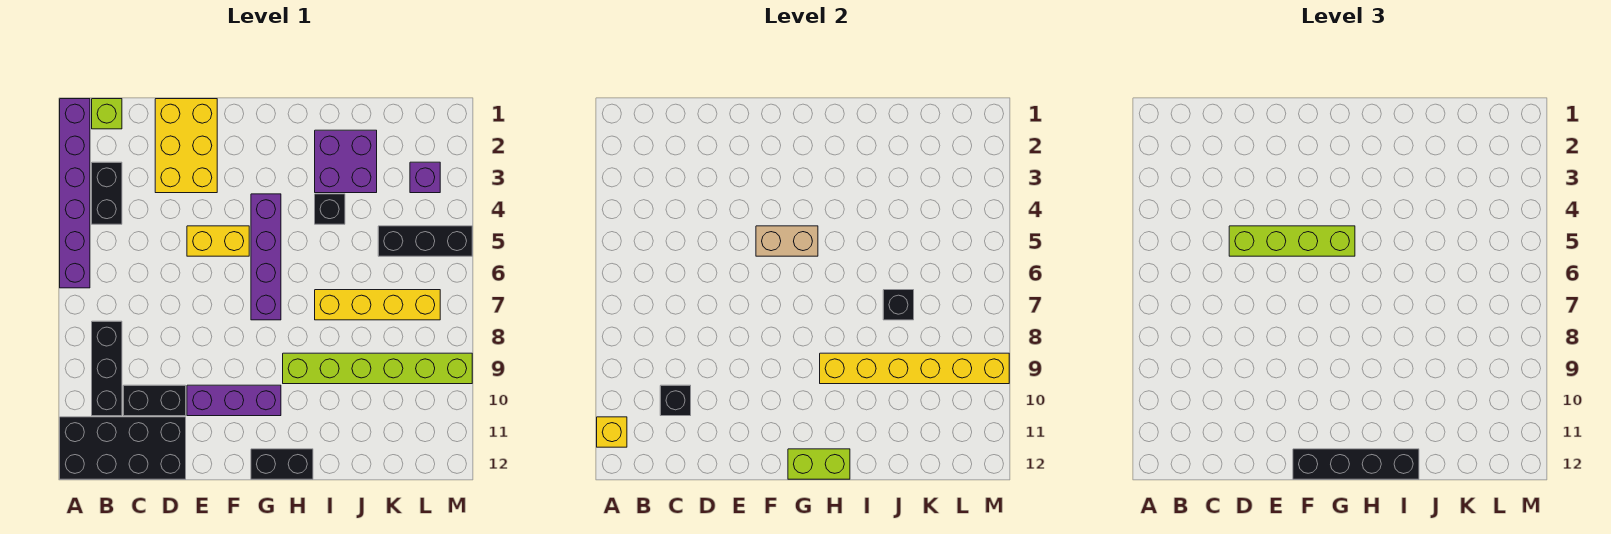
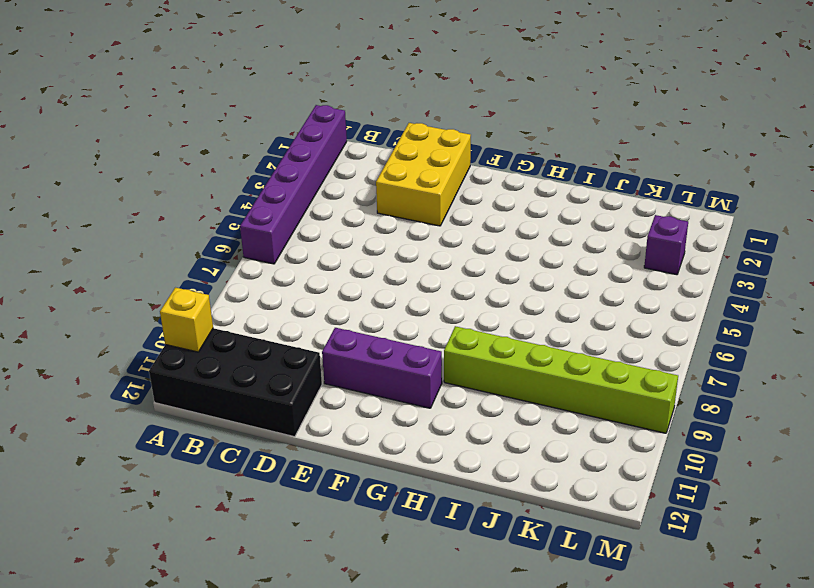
none -> lime brick B1 level 1
none -> black brick B3:B4 level 1
none -> black brick B8:B10 level 1

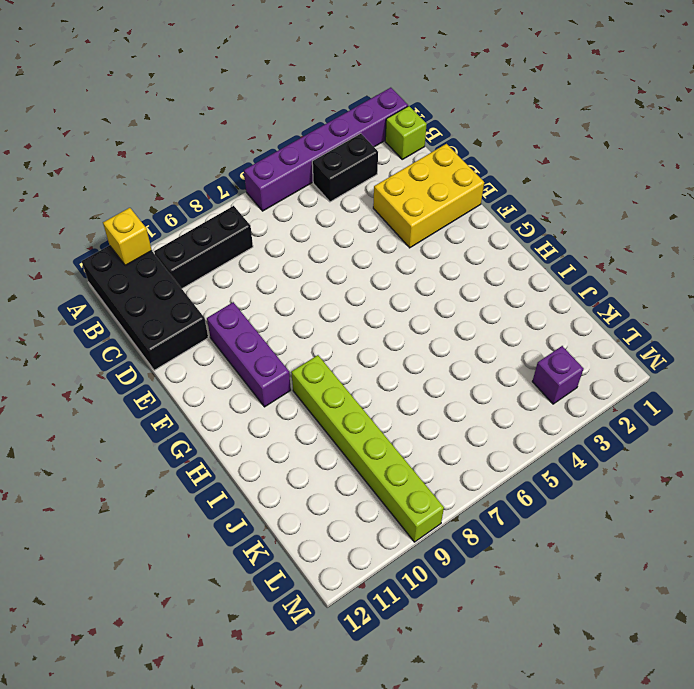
none -> black brick C10:D10 level 1
none -> yellow brick E5:F5 level 1
none -> purple brick G4:G7 level 1

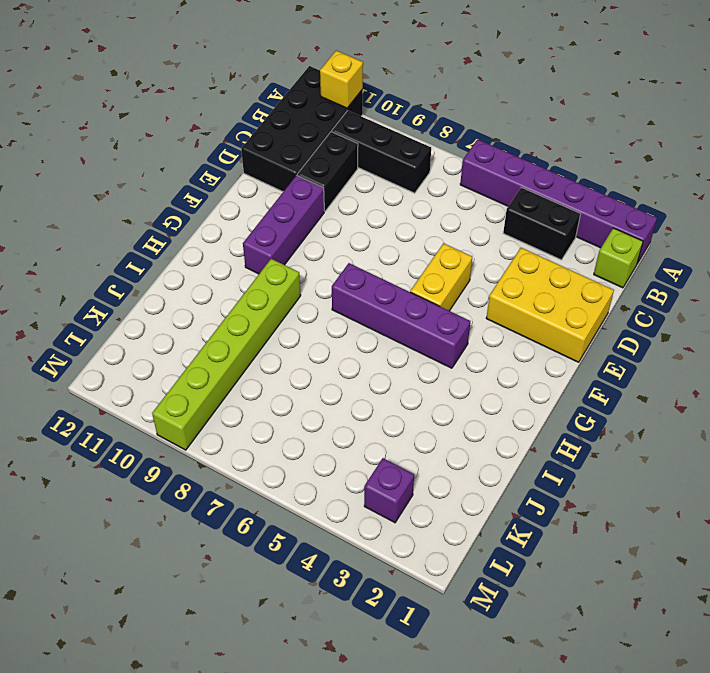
none -> black brick G12:H12 level 1
none -> purple brick I2:J3 level 1
none -> black brick I4 level 1

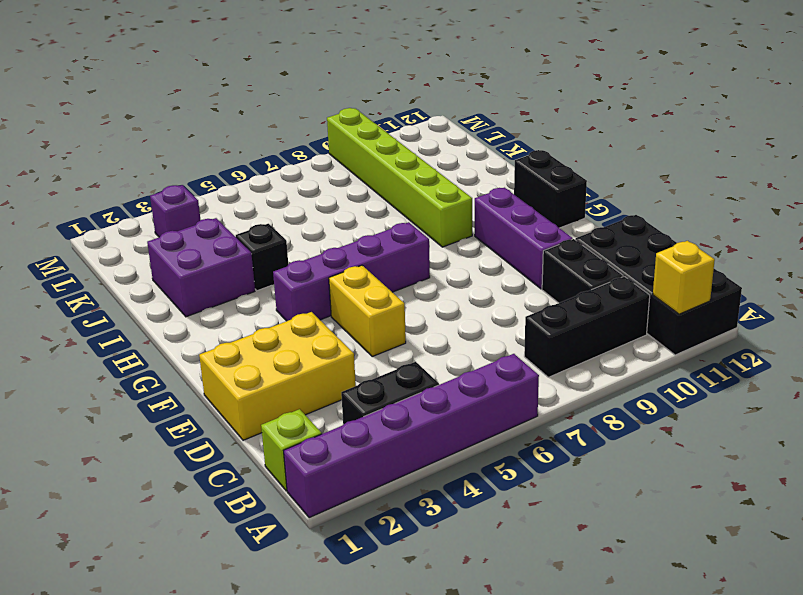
none -> yellow brick I7:L7 level 1
none -> black brick K5:M5 level 1
none -> black brick C10 level 2

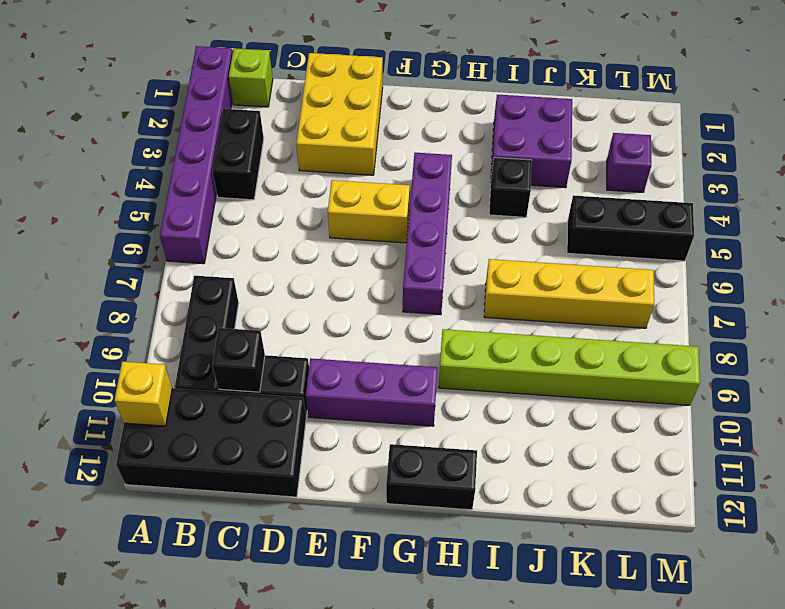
none -> tan brick F5:G5 level 2
none -> lime brick G12:H12 level 2
none -> yellow brick H9:M9 level 2

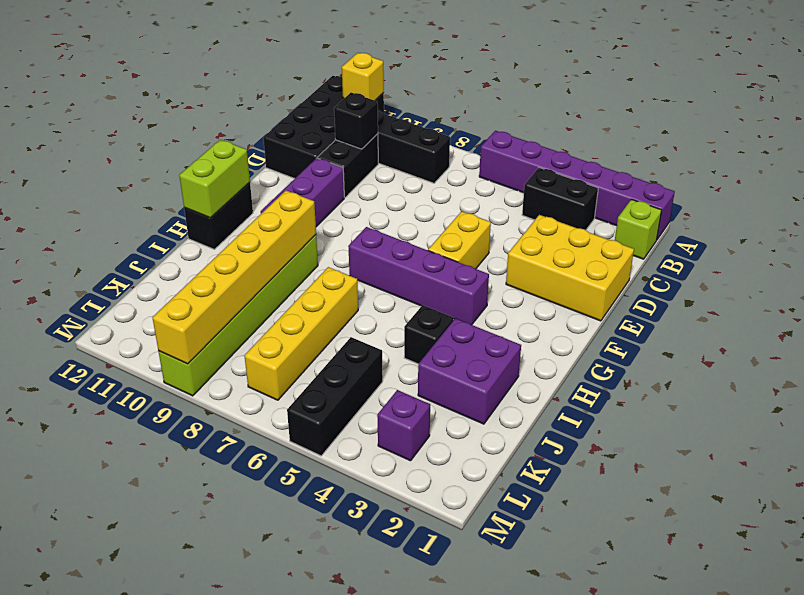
none -> tan brick F5:G5 level 2
none -> black brick J7 level 2
none -> lime brick D5:G5 level 3

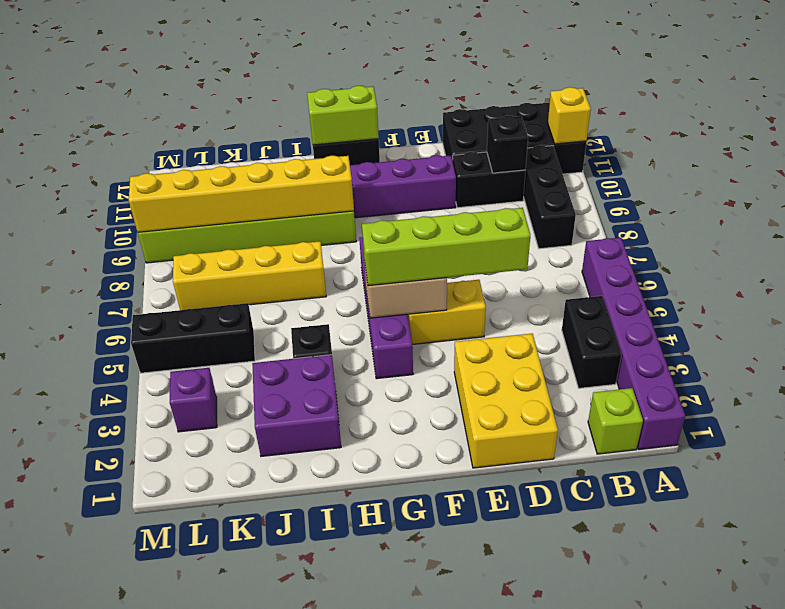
none -> black brick J7 level 2
none -> black brick F12:I12 level 3

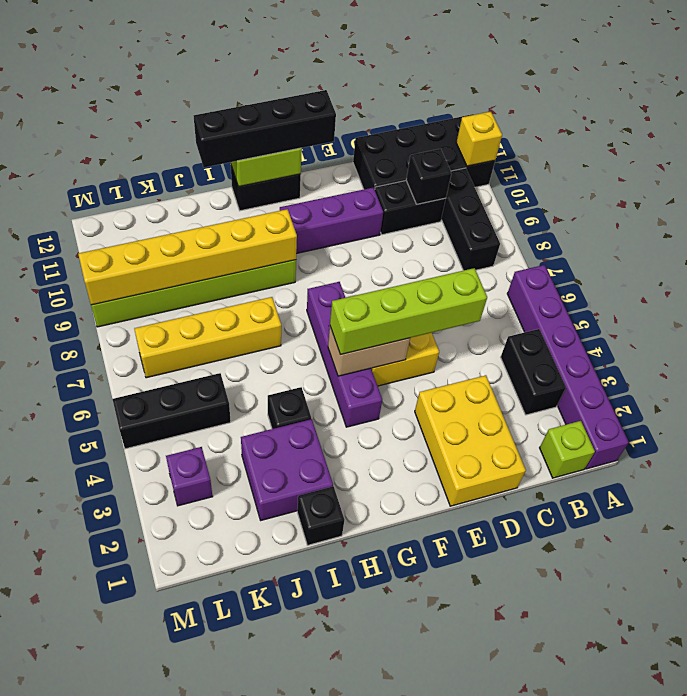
black brick I1 level 1 -> black brick J7 level 2

